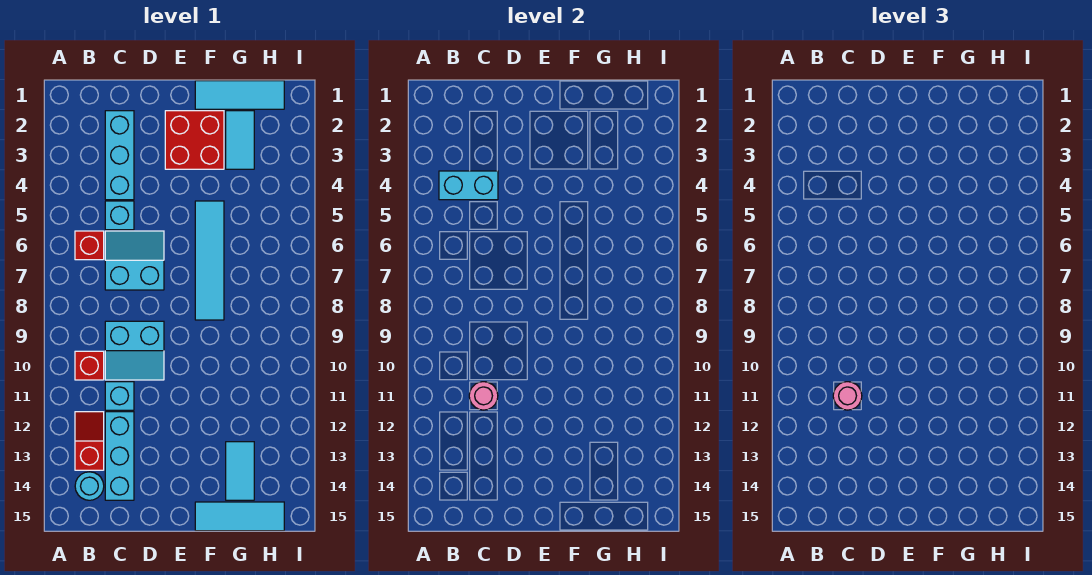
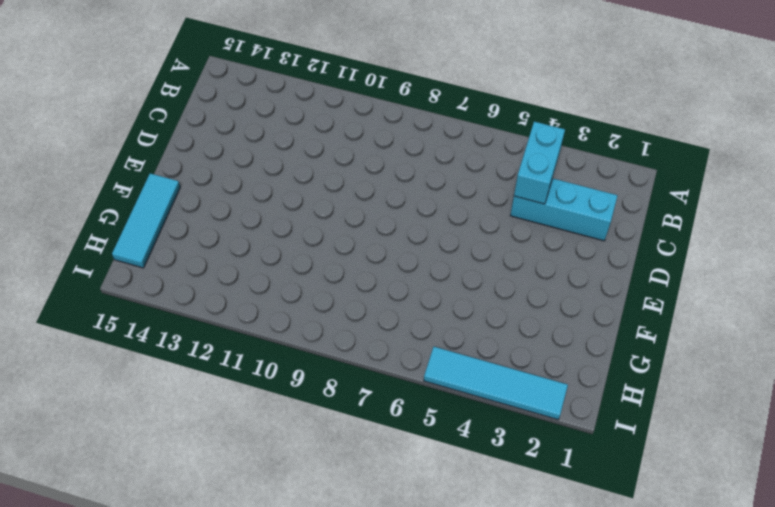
cyan tile I2:I5 level 1 -> cyan tile F5:F8 level 1
none -> red brick B6 level 1
none -> red brick B10 level 1
none -> red slope B12:B13 level 1 top 13

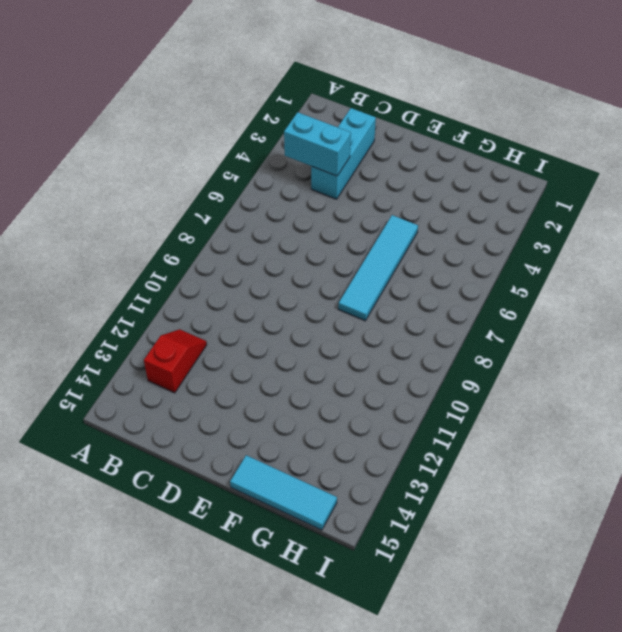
none -> red brick B6 level 1
none -> red brick B10 level 1
none -> cyan round brick B14 level 1

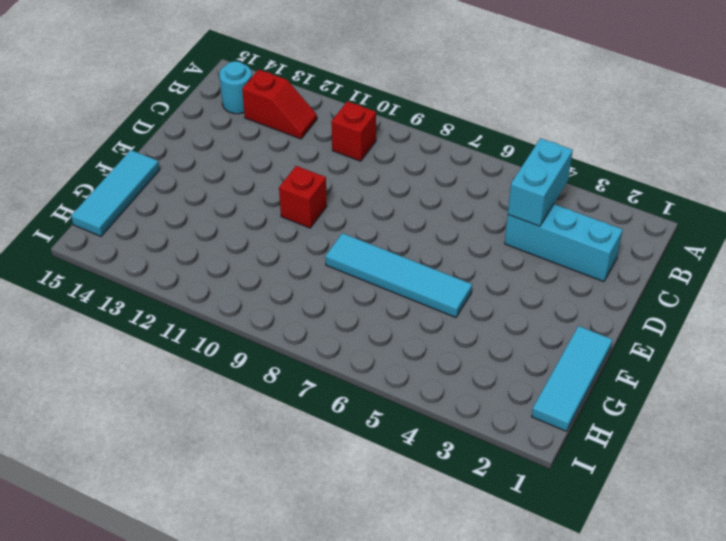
red brick E10 level 1 -> red brick B6 level 1
none -> cyan brick C5 level 1
none -> cyan slope C6:D7 level 1 top 7
none -> cyan slope C9:D10 level 1 top 9

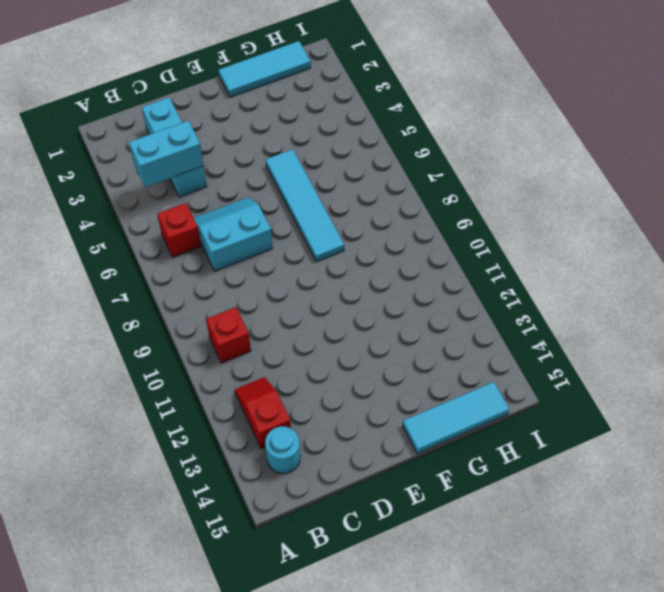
none -> cyan brick C5 level 1
none -> cyan slope C9:D10 level 1 top 9
none -> cyan brick C11 level 1

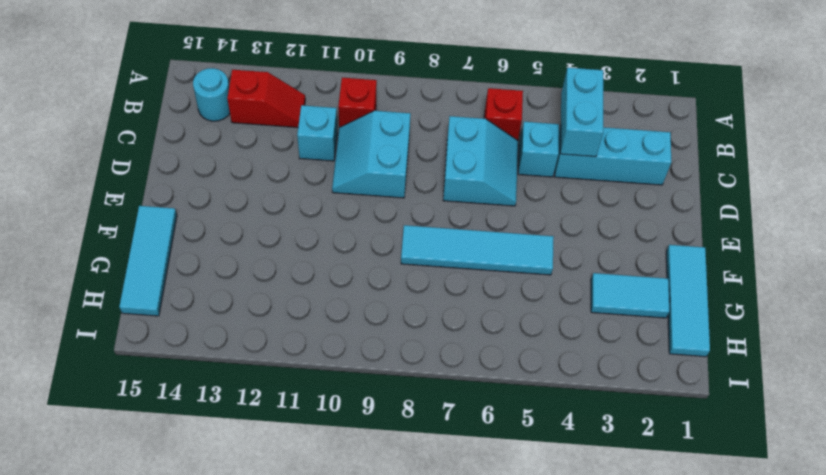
none -> cyan brick C12:C14 level 1
none -> red brick E2:F3 level 1
none -> cyan tile G13:G14 level 1

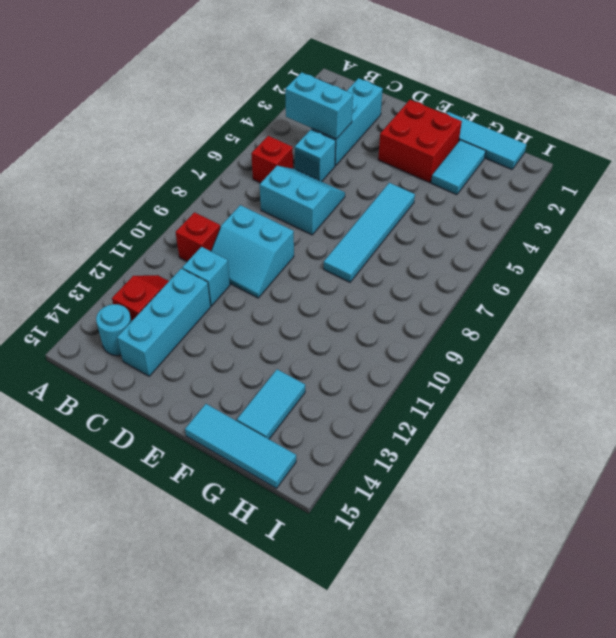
none -> pink round brick C11 level 2
none -> pink round brick C11 level 3

